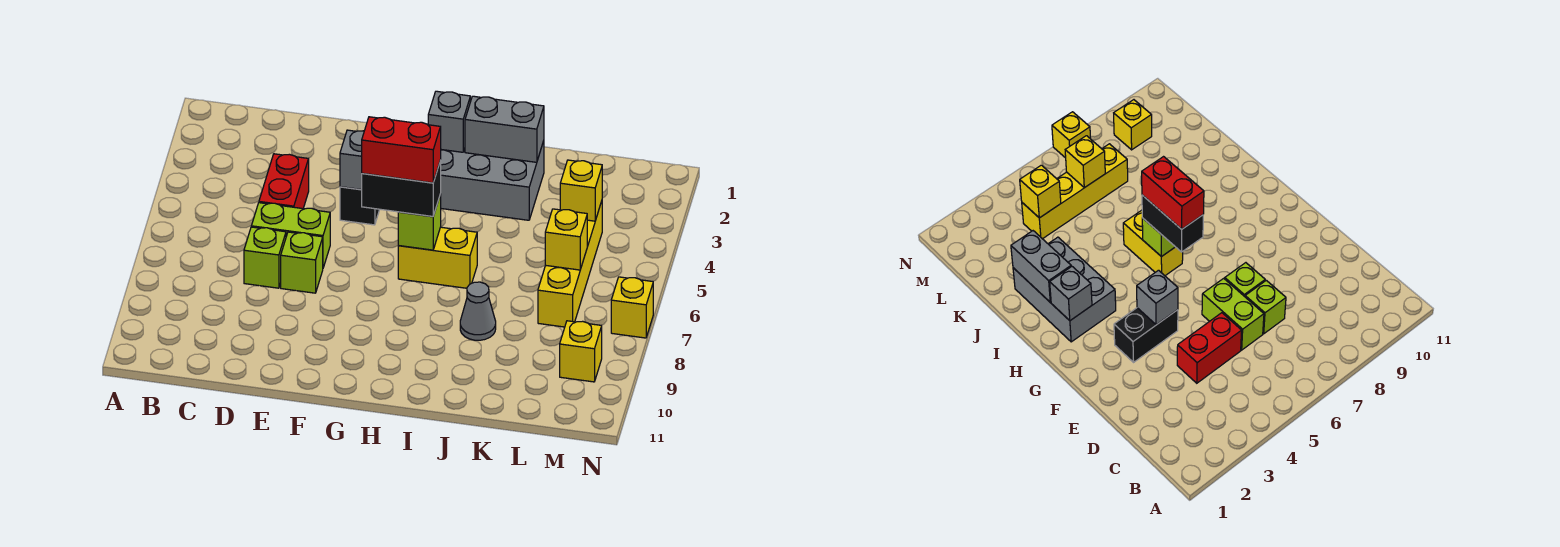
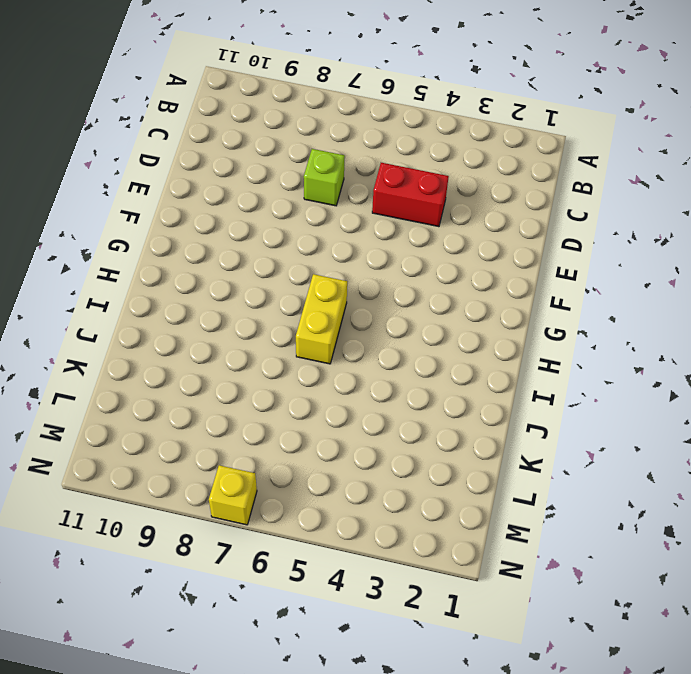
none -> lime brick D6:E6 level 1
none -> lime brick E7 level 1
none -> black brick F3:F4 level 1

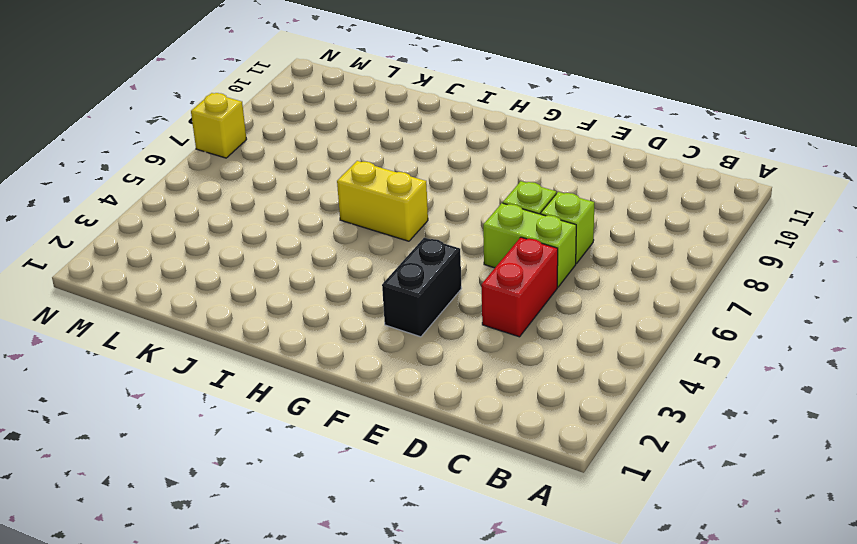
none -> grey brick H2:J3 level 1
none -> grey cone J8 level 1
none -> yellow brick L4:L7 level 1

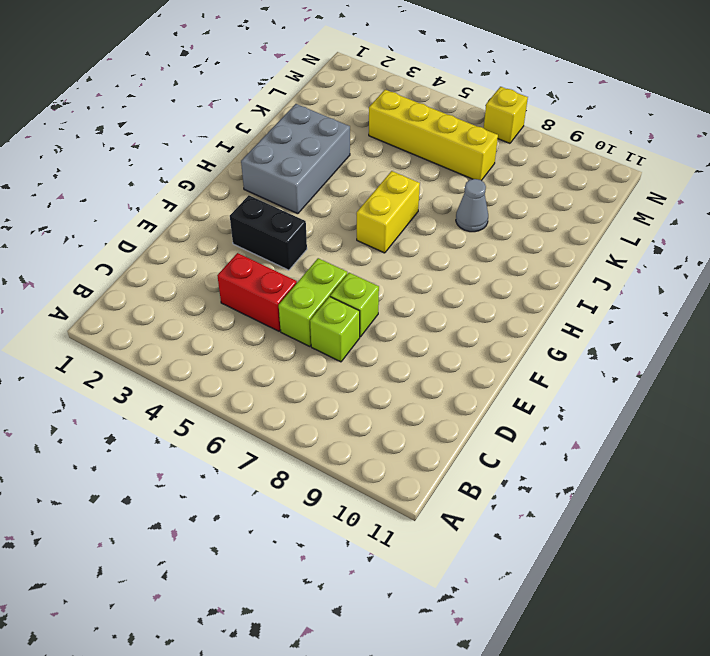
none -> yellow brick M9 level 1
none -> grey brick F4 level 2
none -> grey brick H2 level 2

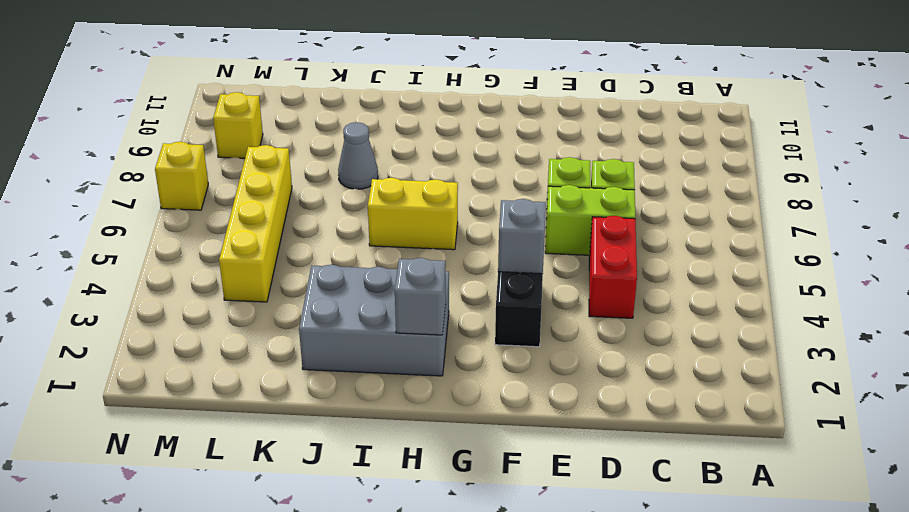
none -> lime brick H6 level 2
none -> grey brick I2:J2 level 2
none -> yellow brick L4 level 2

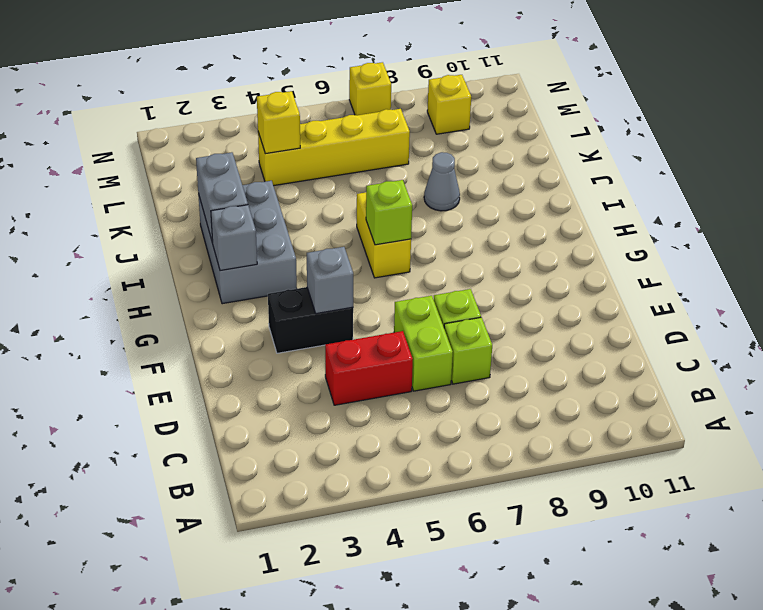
none -> yellow brick L6 level 2
none -> black brick G6:H6 level 3
none -> red brick G6:H6 level 4

